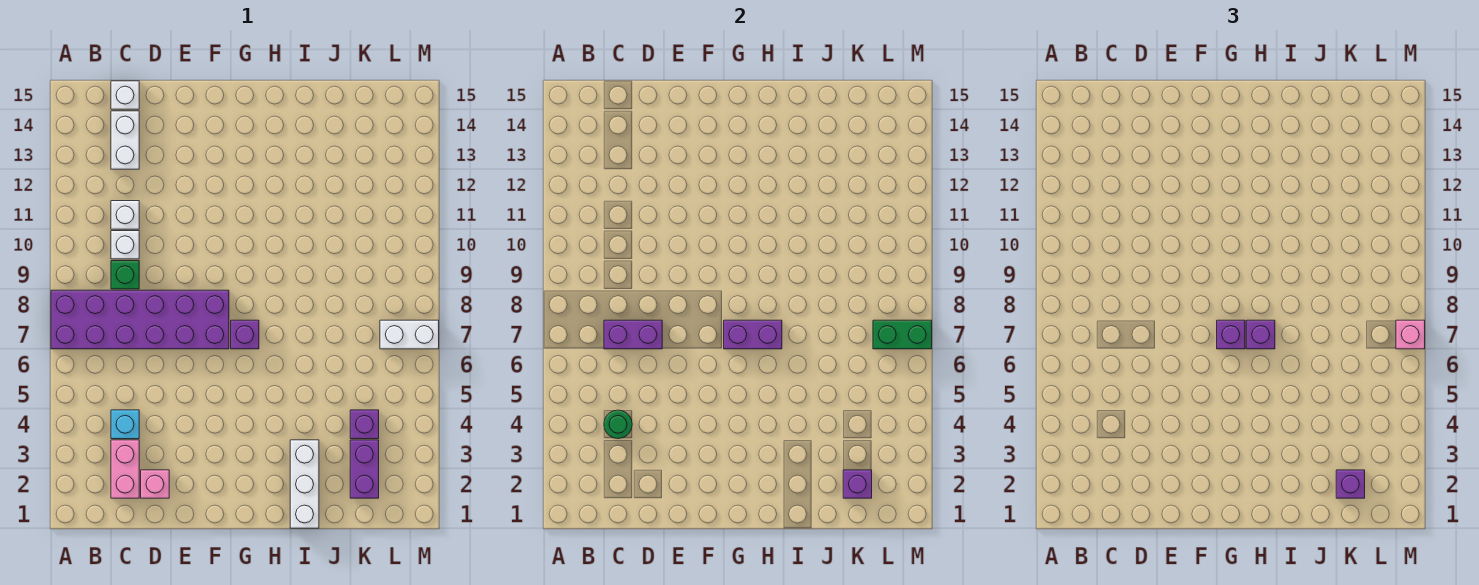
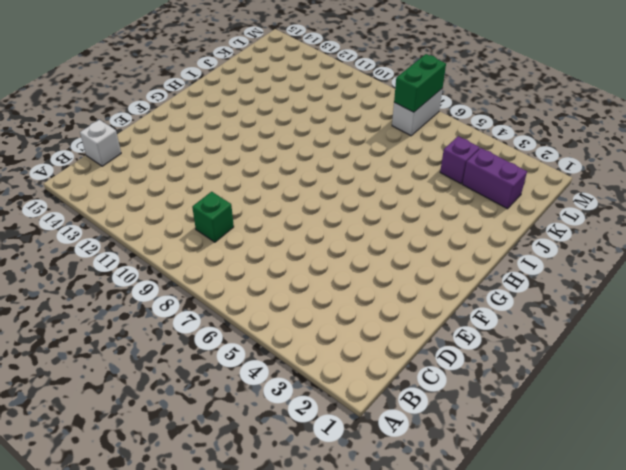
none -> purple brick A7:F8 level 1
none -> pink brick C2:C3 level 1
none -> cyan brick C4 level 1

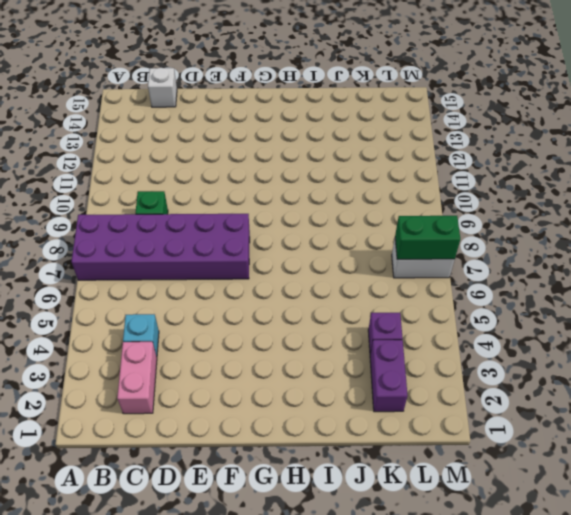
none -> white brick C10 level 1
none -> white brick C11 level 1
none -> white brick C13:C14 level 1

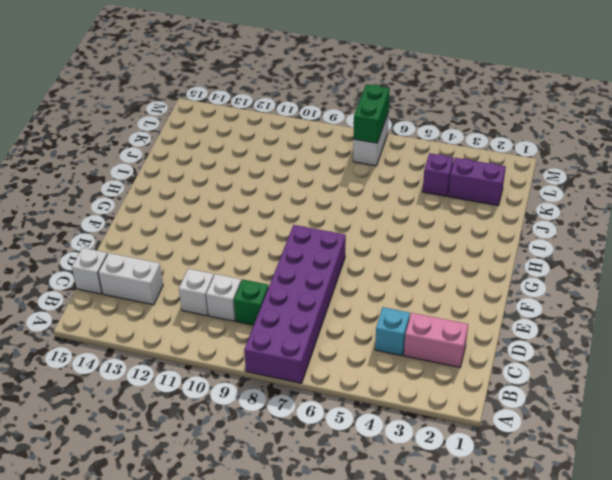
none -> pink brick D2 level 1
none -> purple brick G7 level 1
none -> white brick I1:I3 level 1

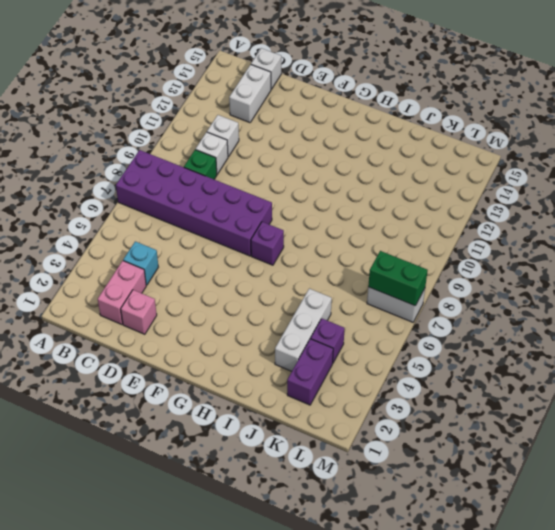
white brick J3:J5 level 1 -> white brick I1:I3 level 1
none -> green round brick C4 level 2
none -> purple brick C7:D7 level 2
none -> purple brick G7:H7 level 2

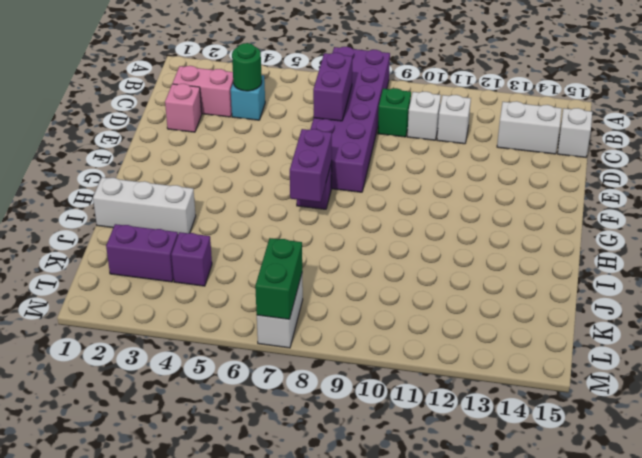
none -> purple brick K2 level 2
none -> purple brick G7 level 3
none -> purple brick H7 level 3

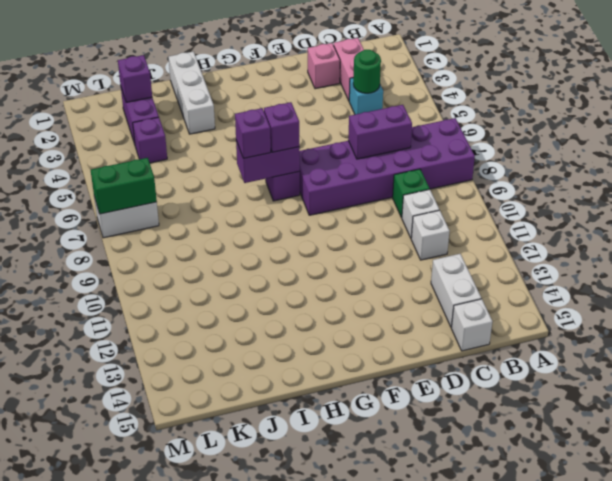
none -> purple brick K2 level 3
none -> pink brick M7 level 3

